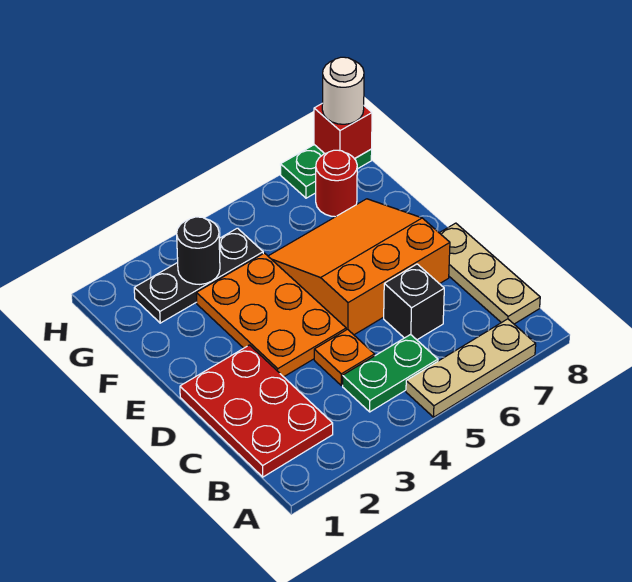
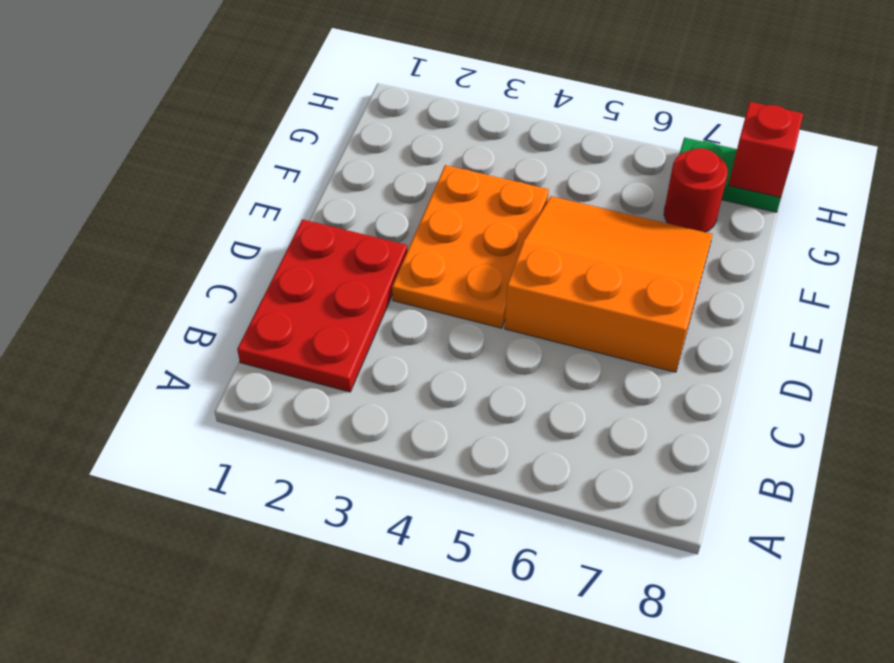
none -> tan plate A5:A7 level 1
none -> green plate B4:B5 level 1
none -> tan plate B8:D8 level 1

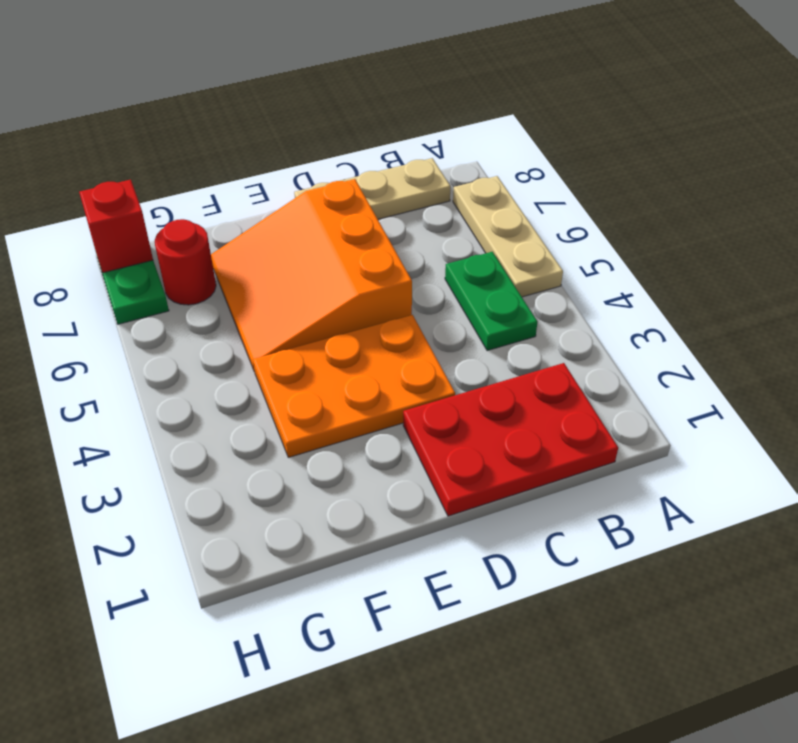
none -> orange plate C4 level 1
none -> black brick C6 level 1
none -> black plate G2:G4 level 1

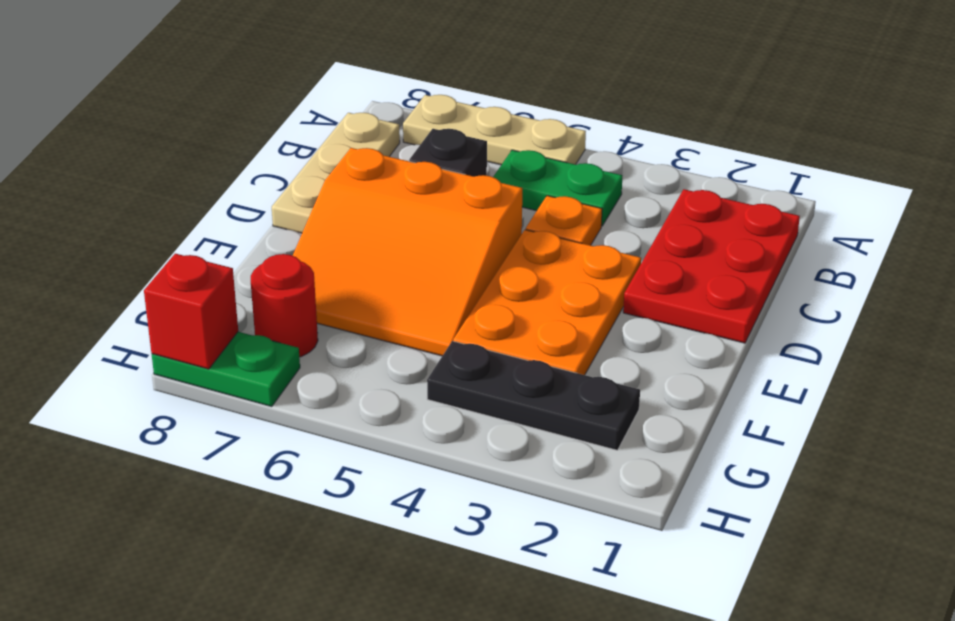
none -> black round brick G3 level 2
none -> white round brick H8 level 3

